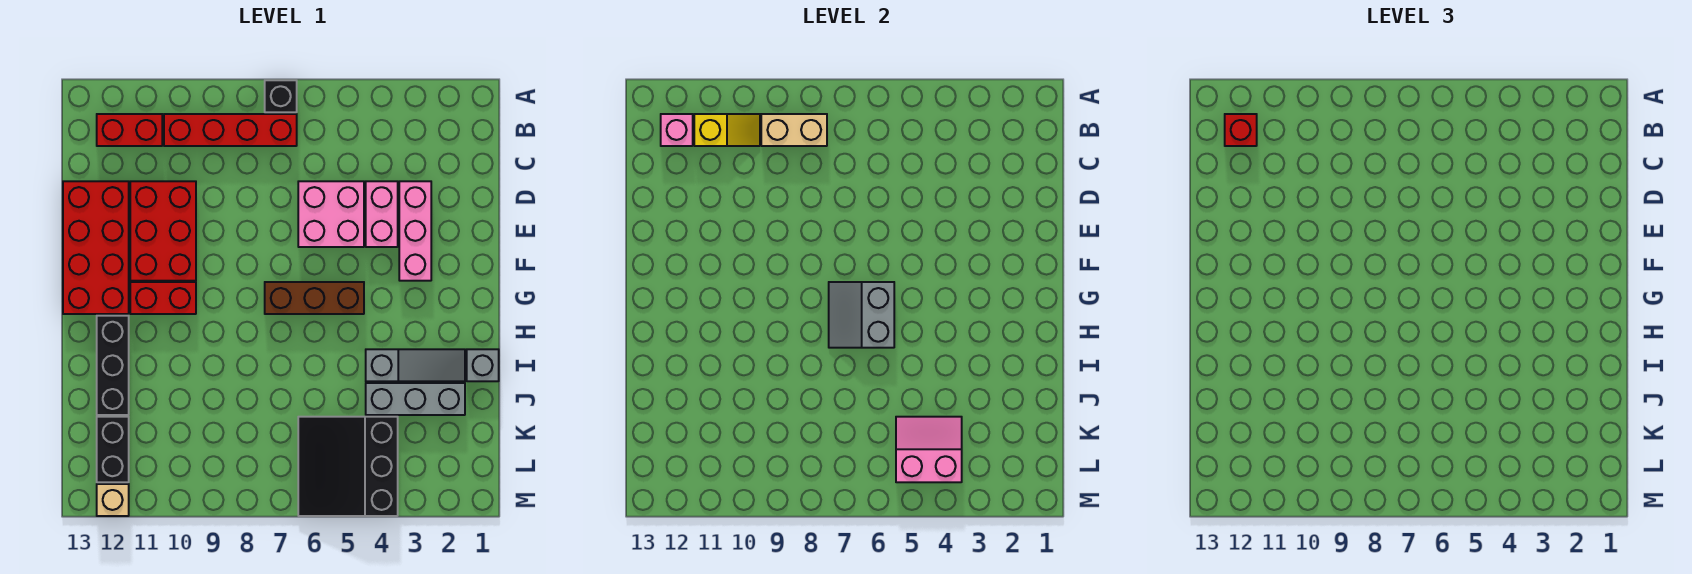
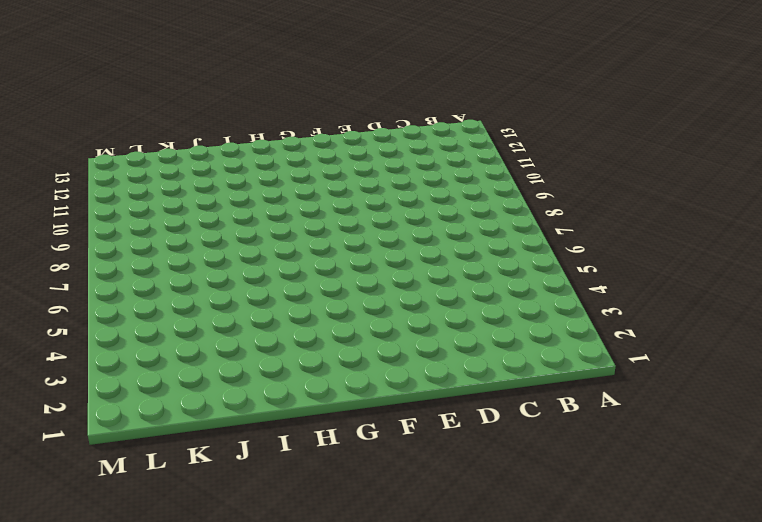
none -> black brick A7 level 1
none -> red brick B7:B10 level 1
none -> red brick B11:B12 level 1

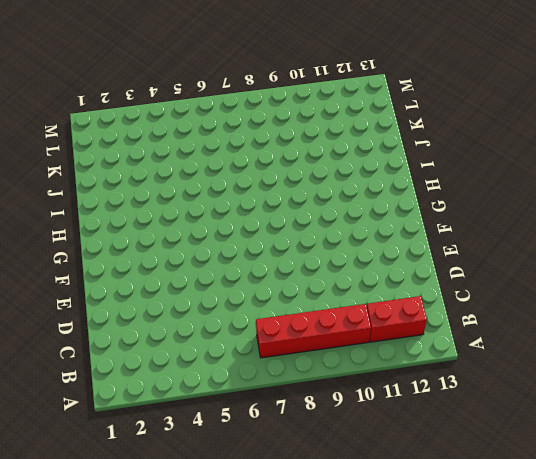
none -> black brick A7 level 1
none -> pink brick D3:F3 level 1
none -> pink brick D4:E4 level 1

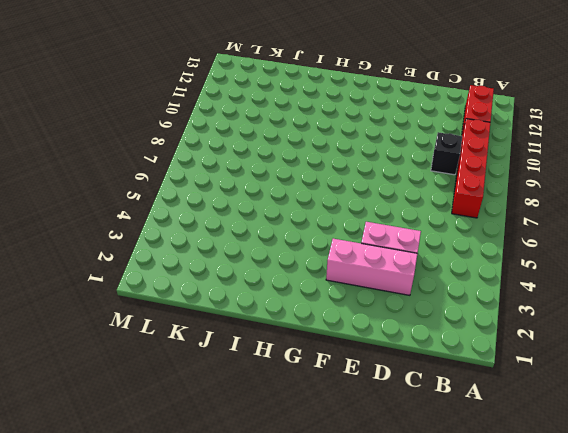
black brick C9 level 1 -> black brick A7 level 1
none -> pink brick D5:E6 level 1
none -> red brick D10:F11 level 1
none -> red brick D12:G13 level 1

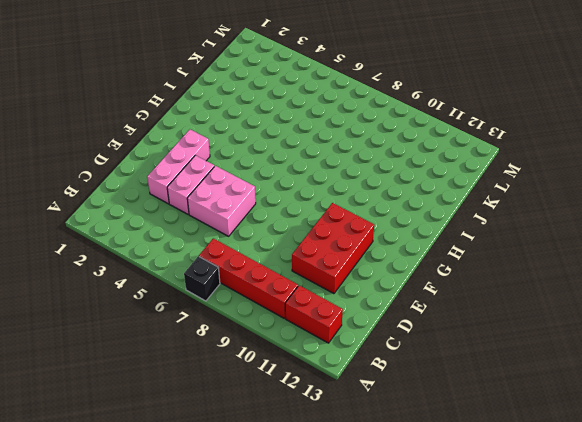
none -> red brick D12:G13 level 1
none -> brown brick G5:G7 level 1
none -> red brick G10:G11 level 1

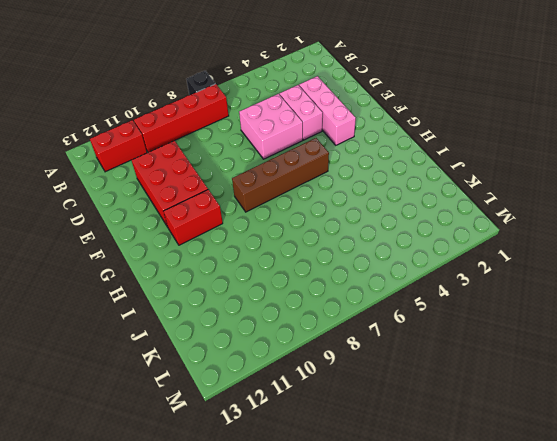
brown brick G5:G8 level 1 -> brown brick G5:G7 level 1
none -> red brick D12:G13 level 1
none -> black brick H12:J12 level 1
none -> grey brick I1 level 1

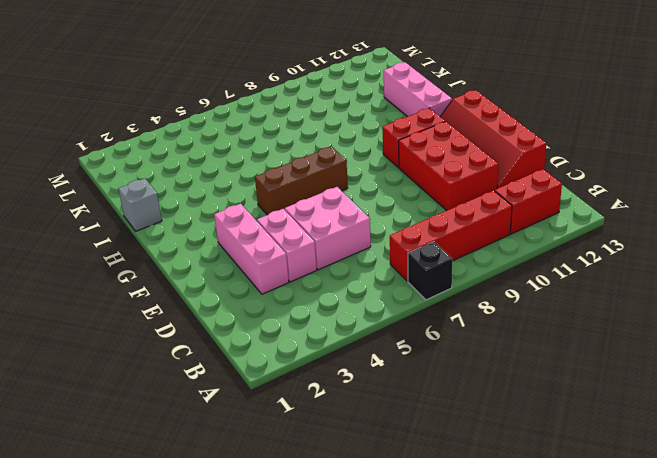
red slope D12:G13 level 1 top 13 -> red brick D12:G13 level 1
pink brick H12:J12 level 1 -> black brick H12:J12 level 1
none -> grey slope I2:I4 level 1 top 4
none -> grey brick J2:J4 level 1
none -> black slope K4:M6 level 1 top 4

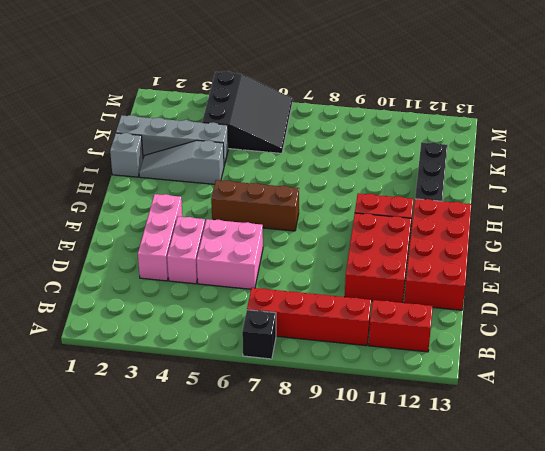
grey brick J1:J4 level 1 -> grey brick J2:J4 level 1
none -> black brick K12:L12 level 1
none -> tan brick M12 level 1
none -> tan brick B8:B9 level 2

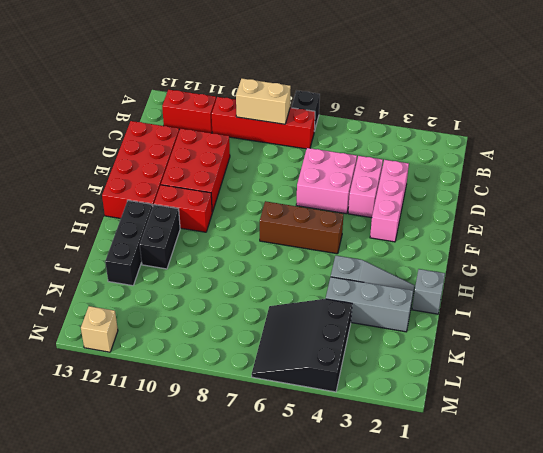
black brick H11:I11 level 1 -> black brick K12:L12 level 1
none -> yellow slope B10:B11 level 2 top 11
none -> pink brick B12 level 2
none -> grey slope G6:H7 level 2 top 6

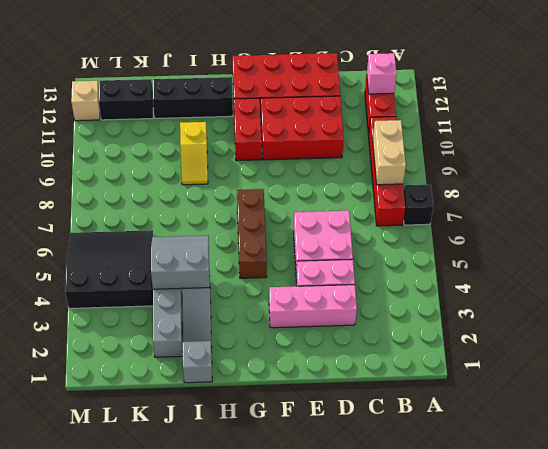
grey slope I4:J5 level 2 top 4 -> grey slope G6:H7 level 2 top 6
yellow slope I9:I10 level 1 top 10 -> yellow slope B10:B11 level 2 top 11
none -> pink slope K4:L5 level 2 top L
none -> red brick B12 level 3

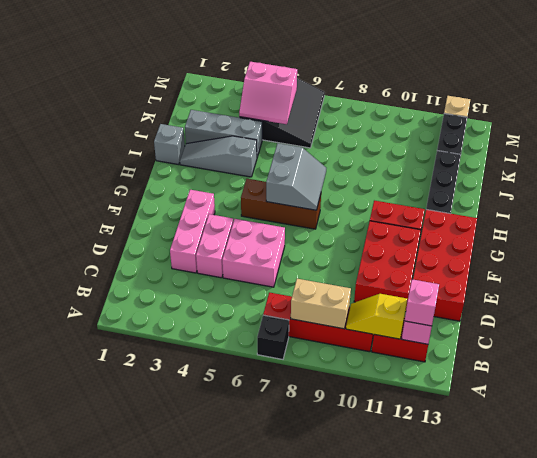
pink brick B12 level 3 -> red brick B12 level 3

